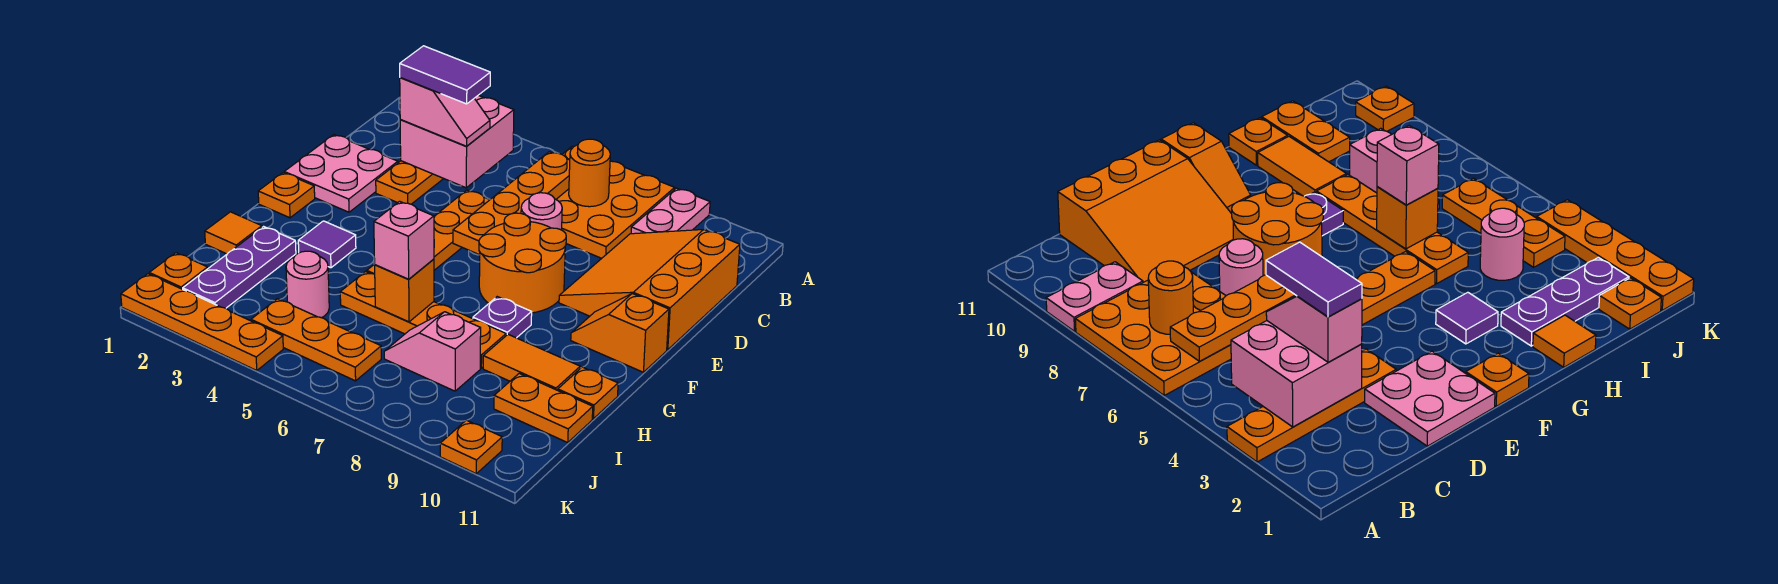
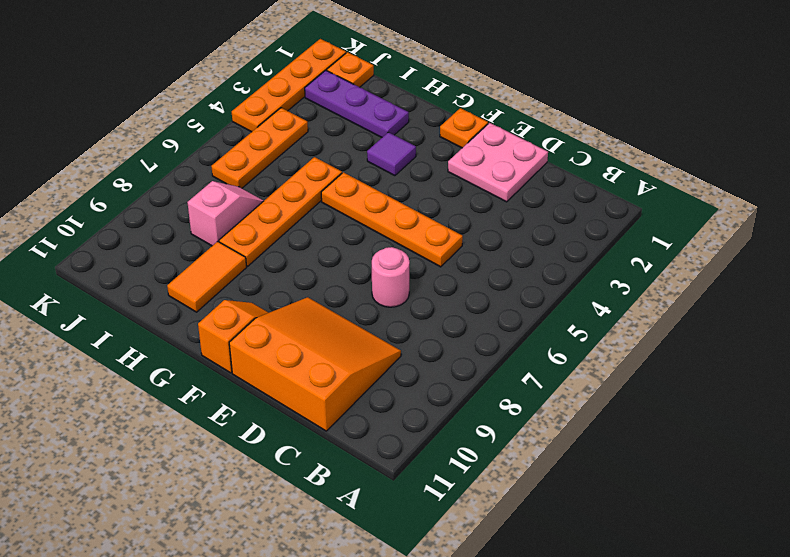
none -> orange plate A3:D3 level 1
none -> orange plate A6:C8 level 1
none -> pink plate A9:B9 level 1
none -> orange round brick E7:F8 level 1

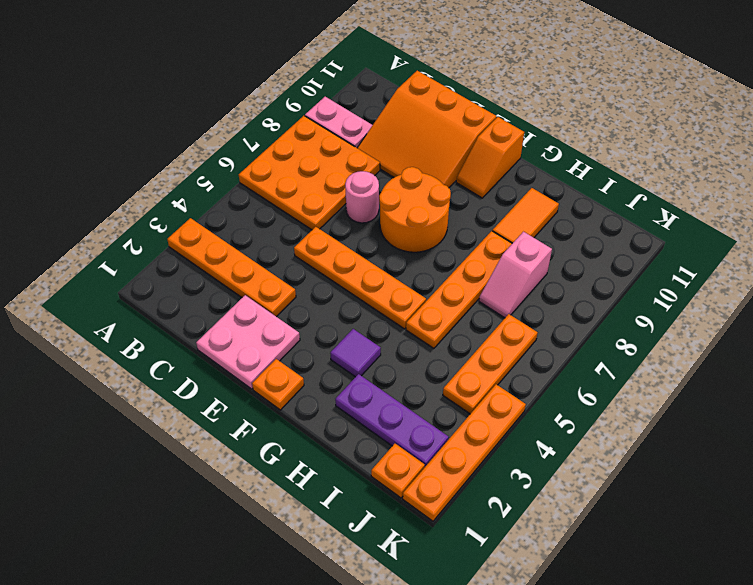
none -> purple plate G8 level 1
none -> orange tile H1 level 1
none -> orange plate H11 level 1
none -> pink round brick I4 level 1

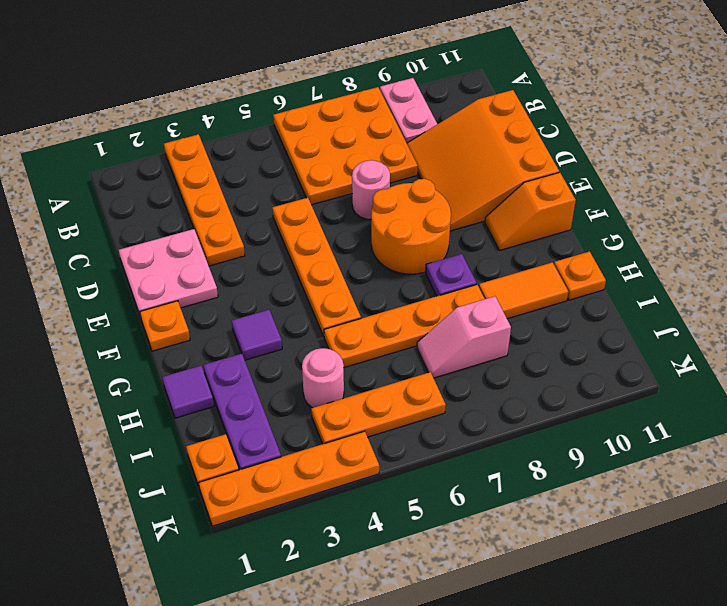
purple tile H1 level 1 -> orange tile H1 level 1
none -> orange plate I10:I11 level 1
none -> orange plate K10 level 1
none -> pink brick B3:C4 level 2
none -> orange plate B6:E6 level 2

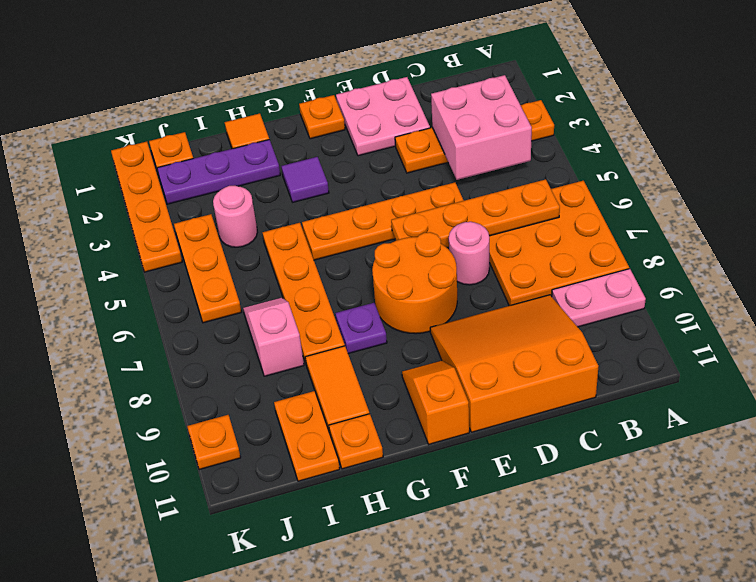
none -> orange round brick B7 level 2
none -> orange brick H6 level 2
none -> pink slope C3:C4 level 3 top 3
none -> pink brick H6 level 3

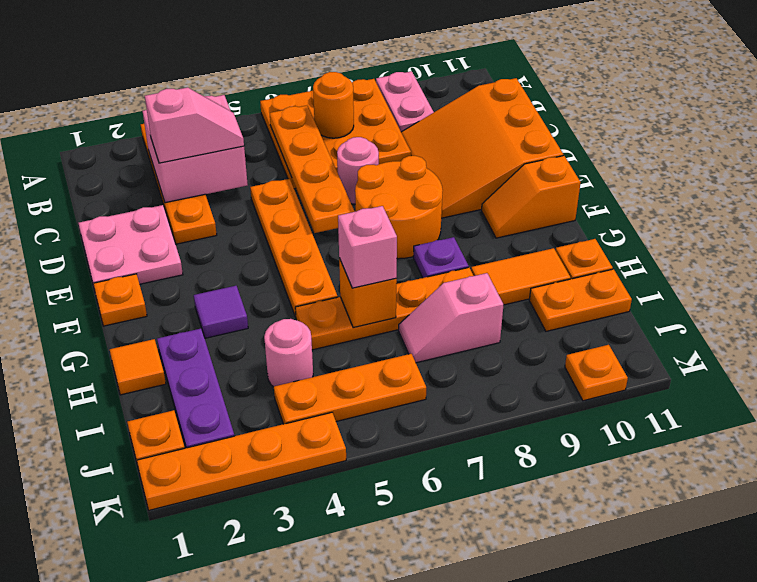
none -> purple tile C3:C4 level 4

